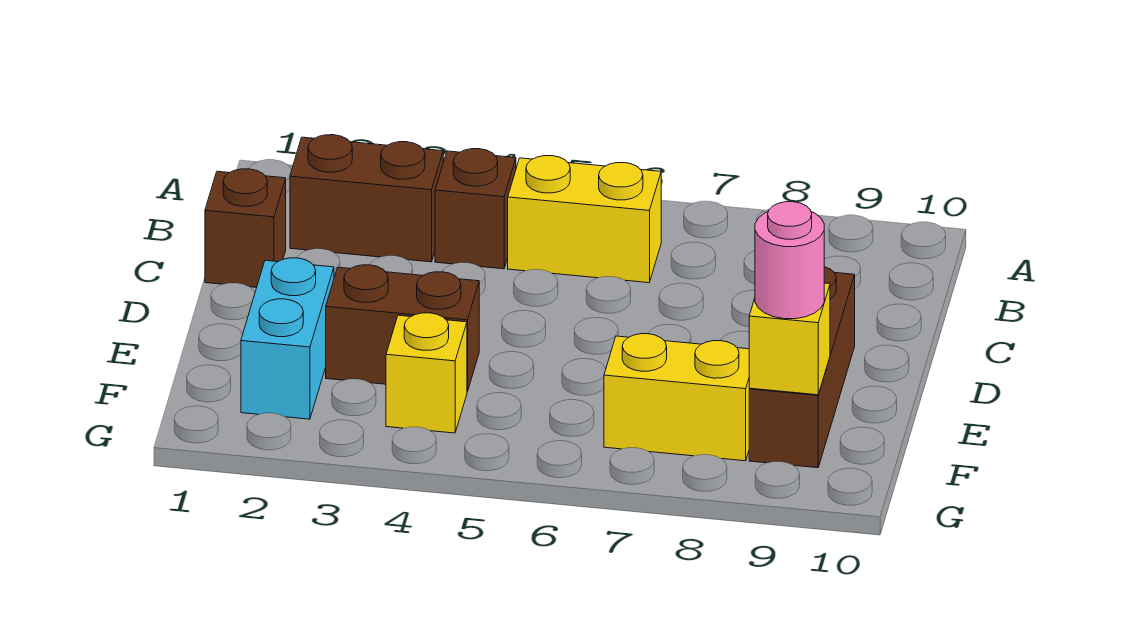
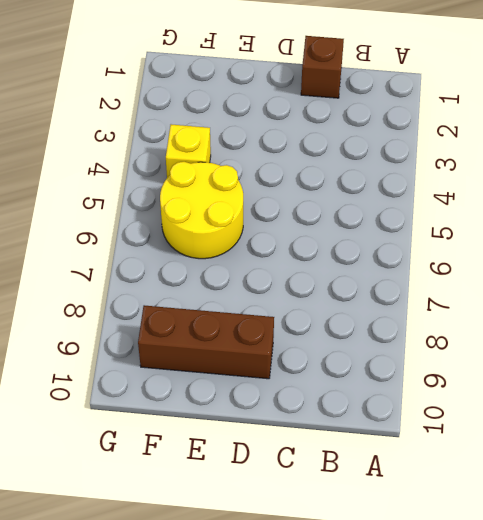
yellow round brick E5:F6 level 1 -> none
none -> brown brick B2:B3 level 1
none -> brown brick B4 level 1

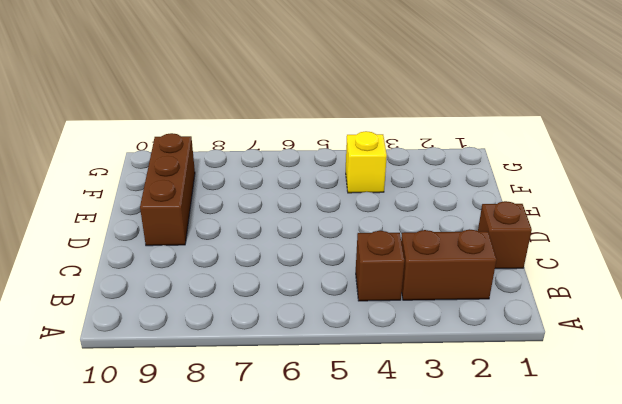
none -> yellow brick B5:B6 level 1
none -> cyan brick E2:F2 level 1

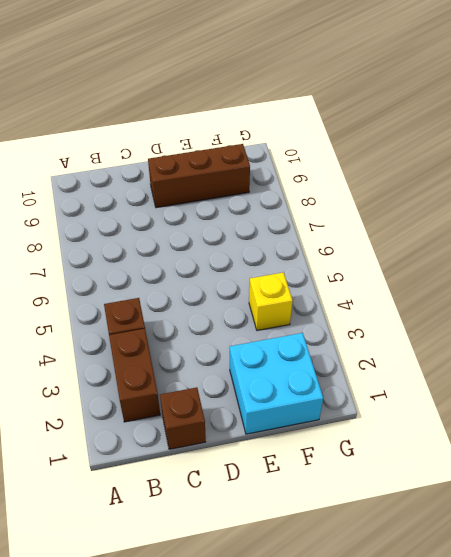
cyan brick E1:F2 level 1 -> cyan brick E2:F2 level 1
none -> yellow brick B5:B6 level 1
none -> brown brick E3:E4 level 1

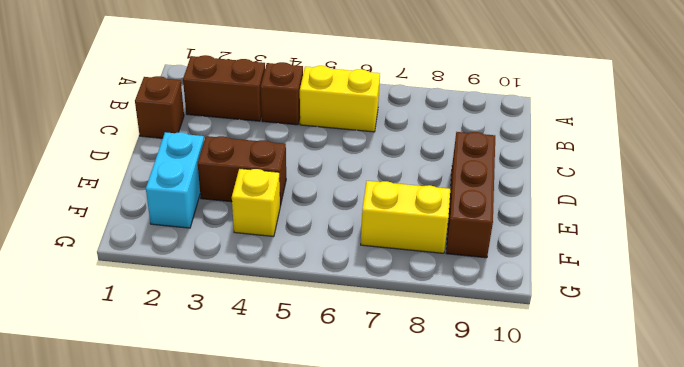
none -> yellow brick F9 level 2
none -> pink round brick F9 level 3

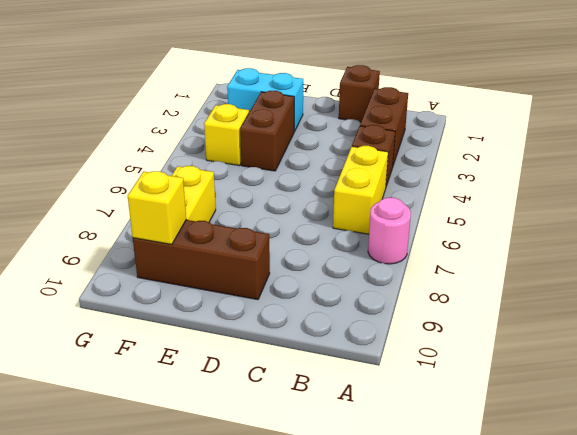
pink round brick A7 level 1 -> pink round brick F9 level 3

